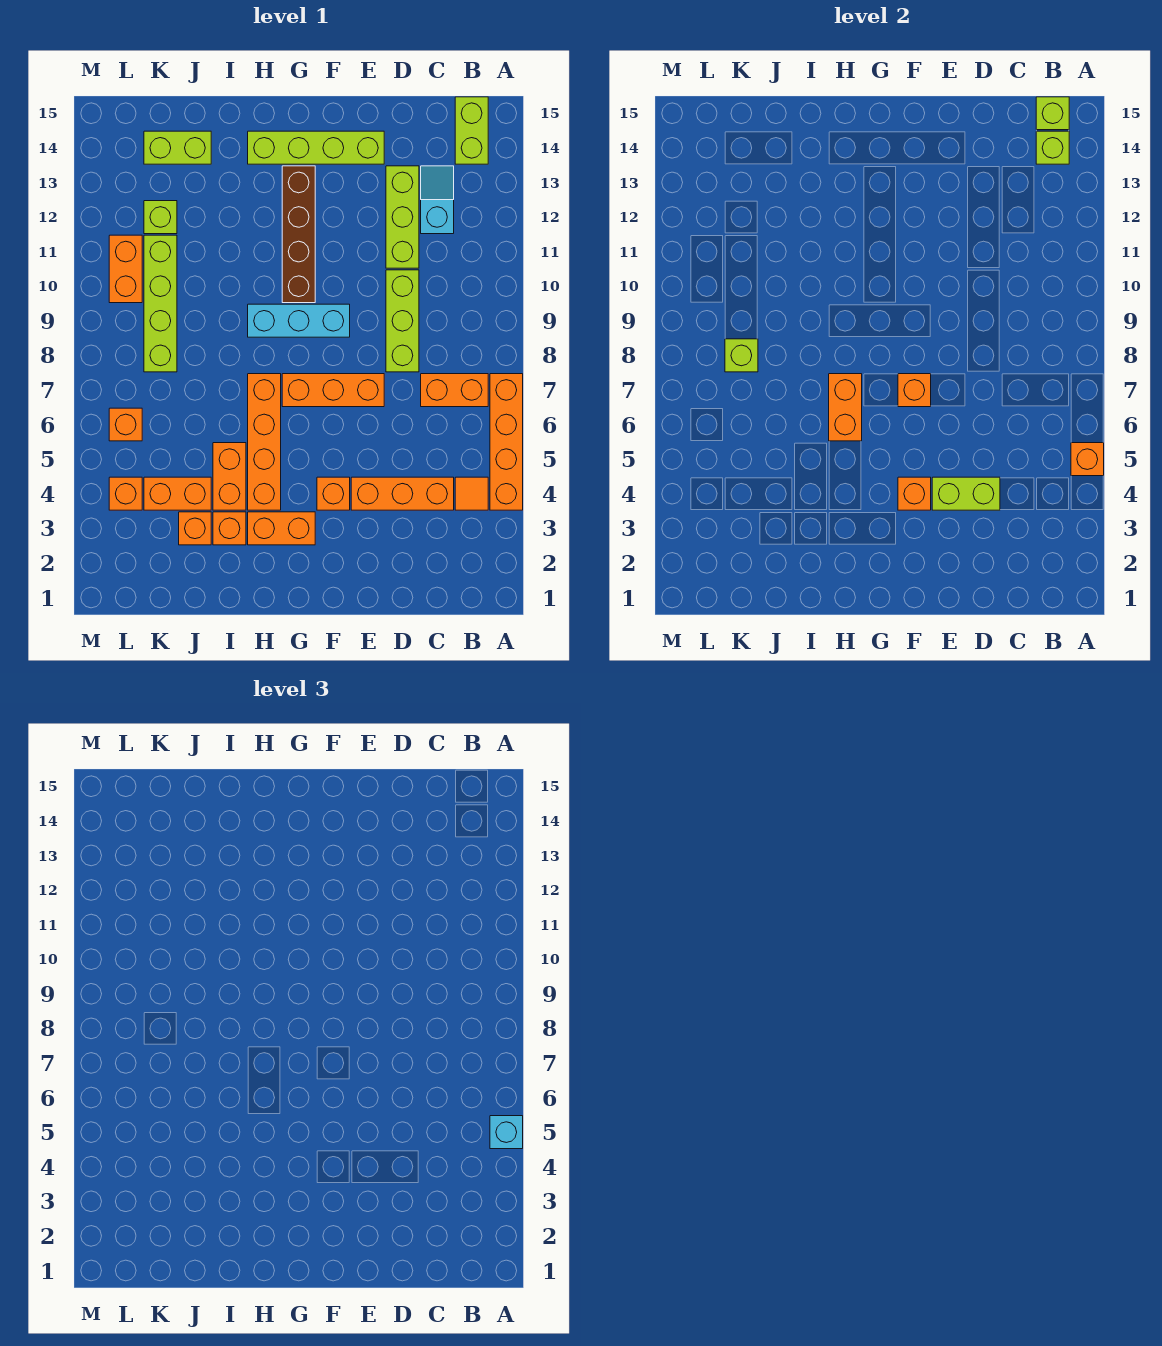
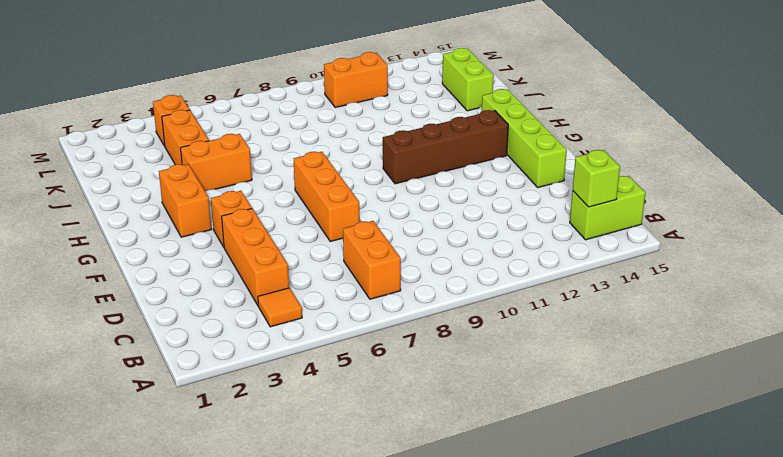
none -> orange brick A4:A7 level 1
none -> cyan slope C12:C13 level 1 top 12
none -> lime brick D8:D10 level 1
none -> lime brick D11:D13 level 1

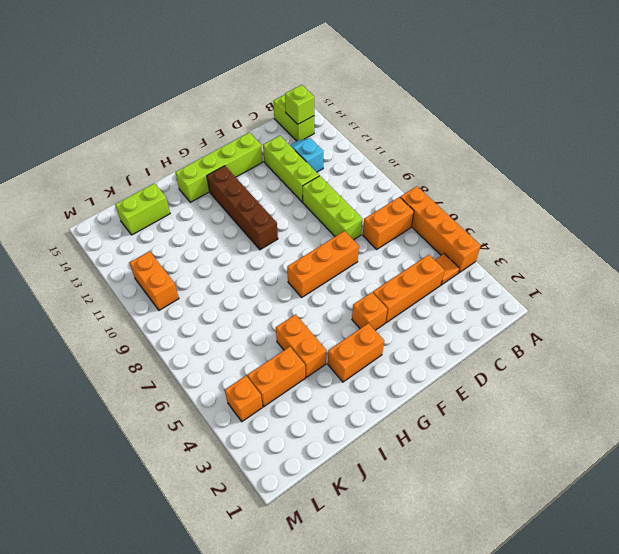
none -> cyan brick F9:H9 level 1
none -> orange brick H4:H7 level 1
none -> orange brick I3 level 1
none -> orange brick J3 level 1

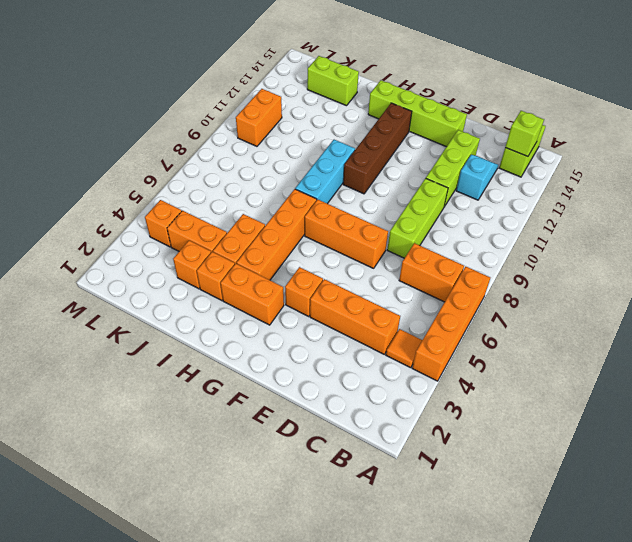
cyan brick H8:H10 level 1 -> cyan brick F9:H9 level 1
none -> lime brick K8:K11 level 1
none -> lime brick K12 level 1
none -> orange brick L6 level 1
none -> orange brick A5 level 2

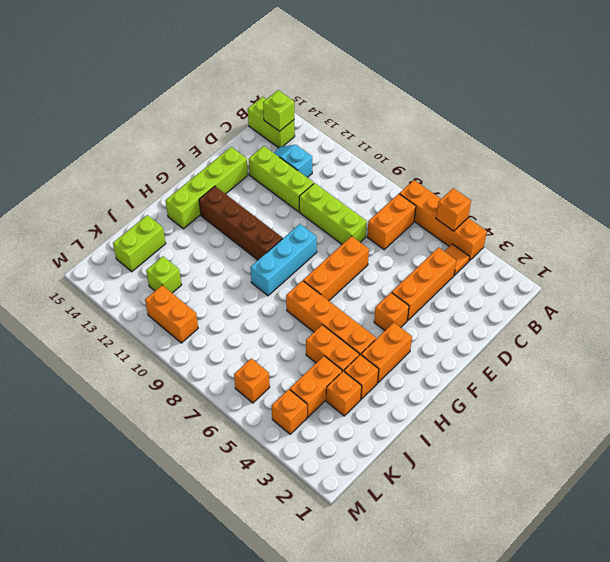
none -> lime brick K8:K11 level 1
none -> lime brick B15 level 2
none -> lime brick D4:E4 level 2
none -> orange brick F4 level 2

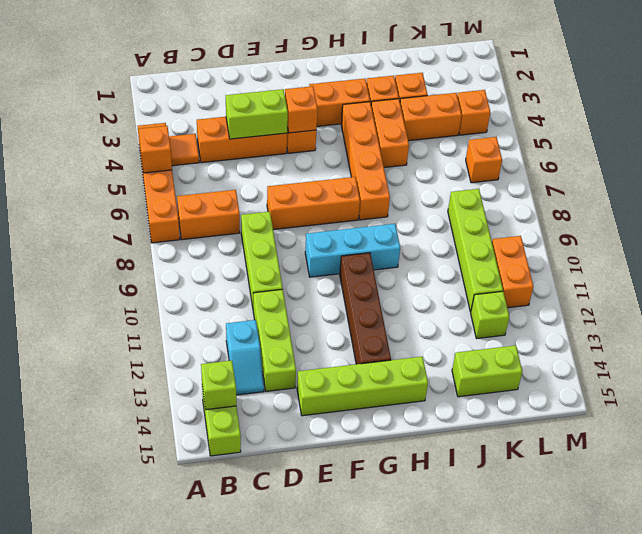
none -> lime brick B15 level 2
none -> orange brick F7 level 2
none -> orange brick H6:H7 level 2
none -> lime brick K8 level 2

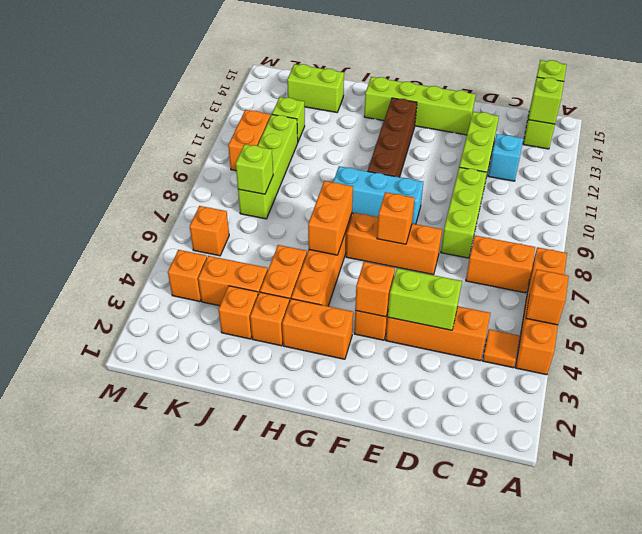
none -> cyan brick A5 level 3

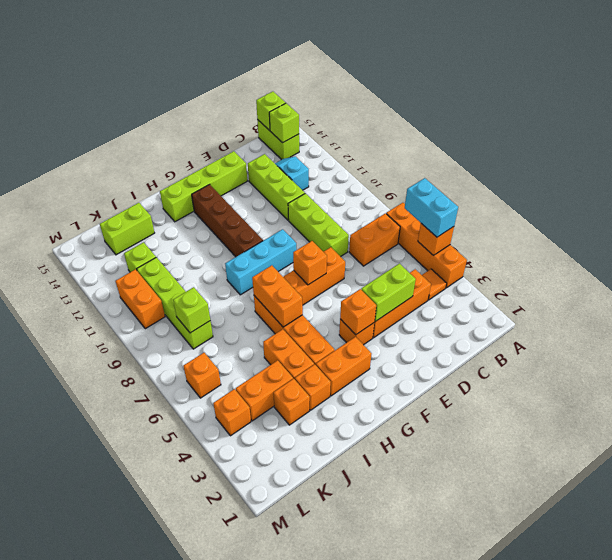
cyan brick A5:A6 level 3 -> cyan brick A5 level 3

